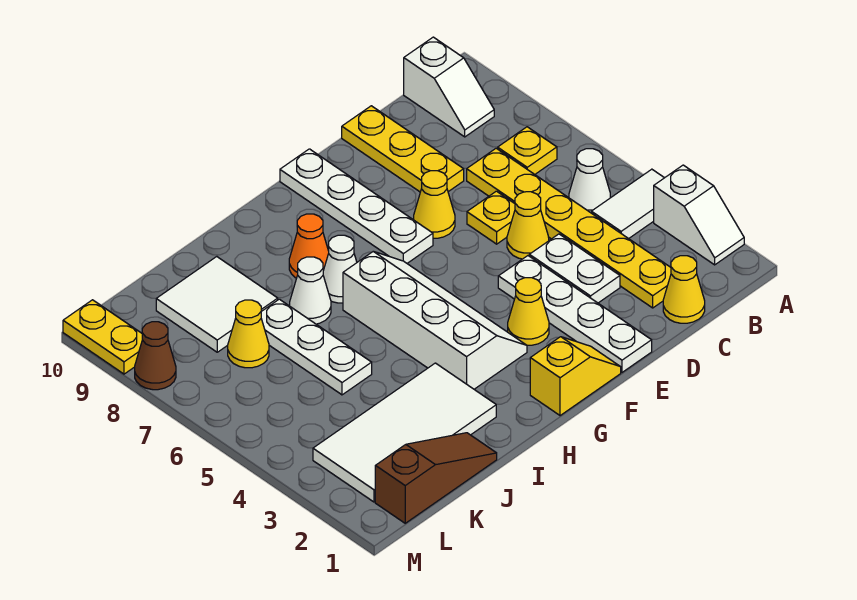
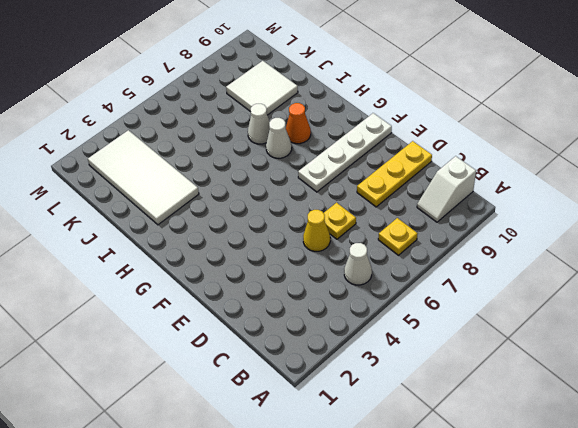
none -> white slope A2:A3 level 1 top 3
none -> white tile A4:B4 level 1
none -> yellow cone C1 level 1

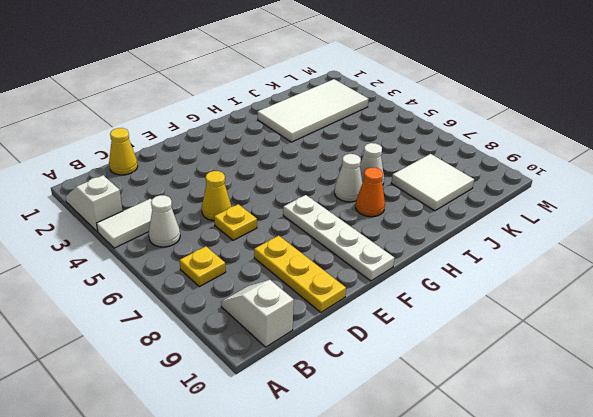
none -> yellow plate C2:C7 level 1
none -> white plate D3:D4 level 1
none -> white plate E1:E4 level 1

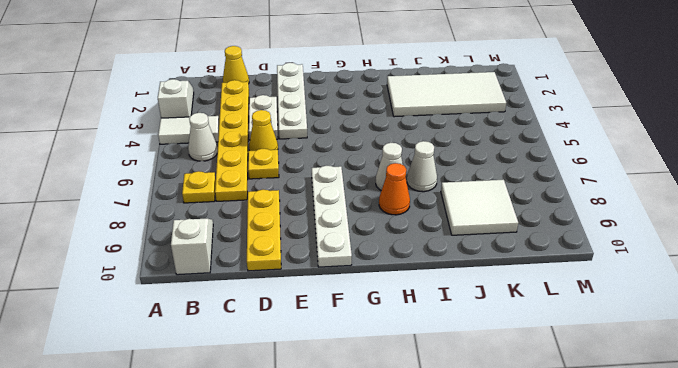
none -> yellow cone E7 level 1
none -> yellow slope F1:G1 level 1 top G
none -> yellow cone F3 level 1

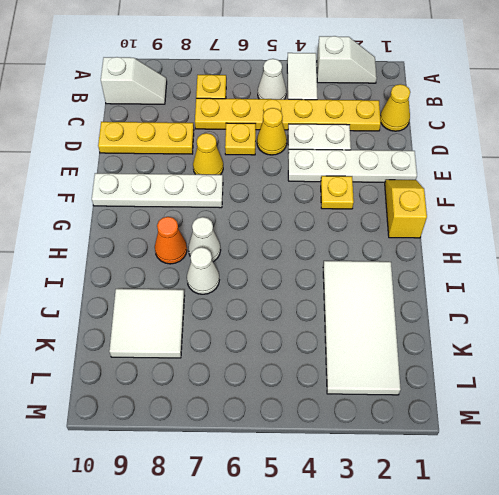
yellow plate F3 level 1 -> yellow cone F3 level 1
none -> white slope G3:H6 level 1 top H
none -> brown slope J1:L1 level 1 top L
none -> white plate J5:J7 level 1

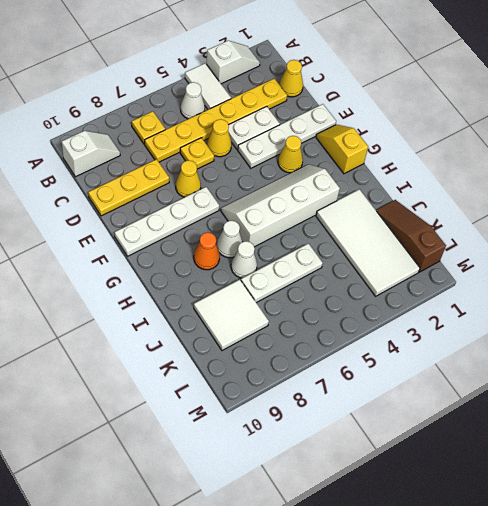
none -> yellow cone K7 level 1
none -> brown cone M8 level 1
none -> yellow plate M9:M10 level 1

